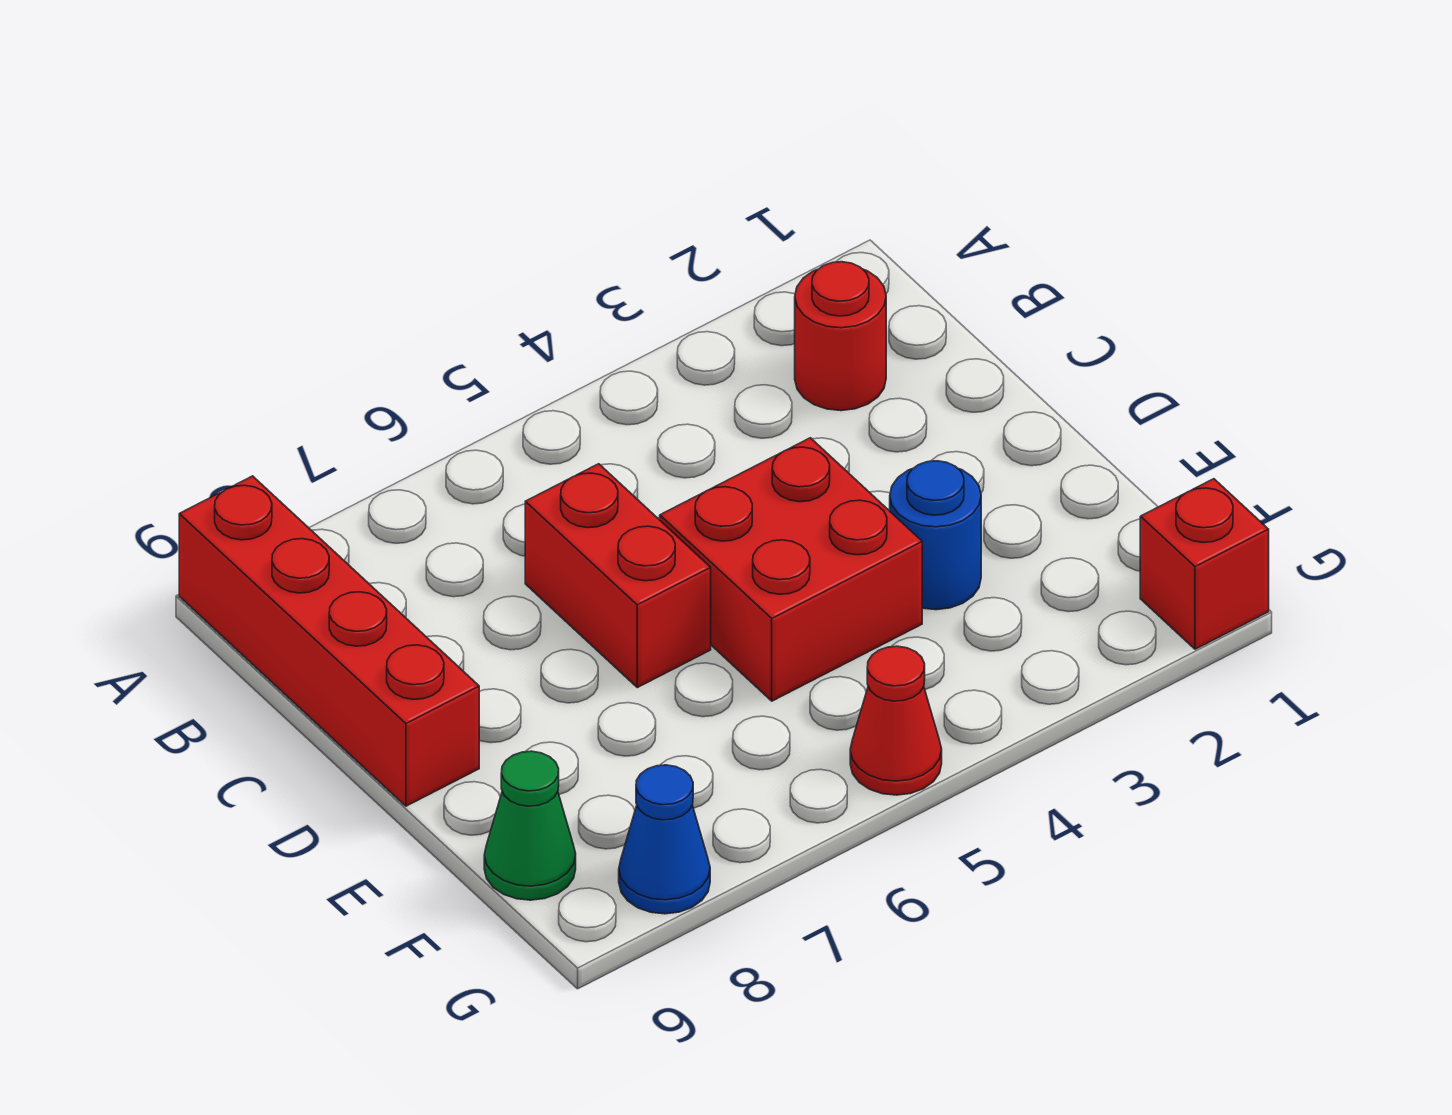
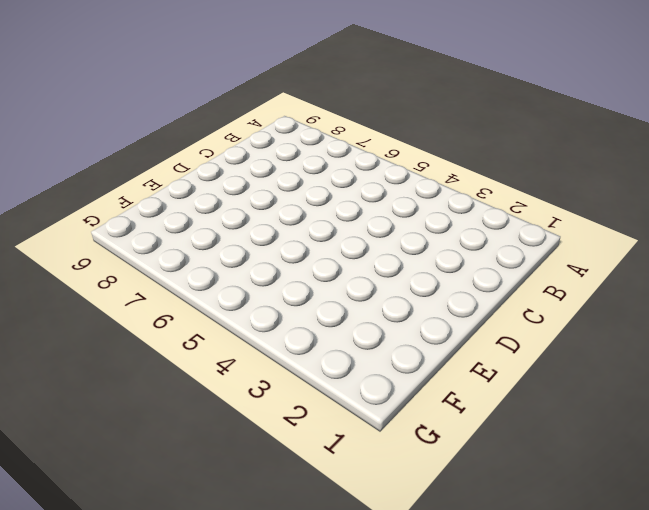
none -> red brick A9:D9 level 1
none -> red round brick B2 level 1

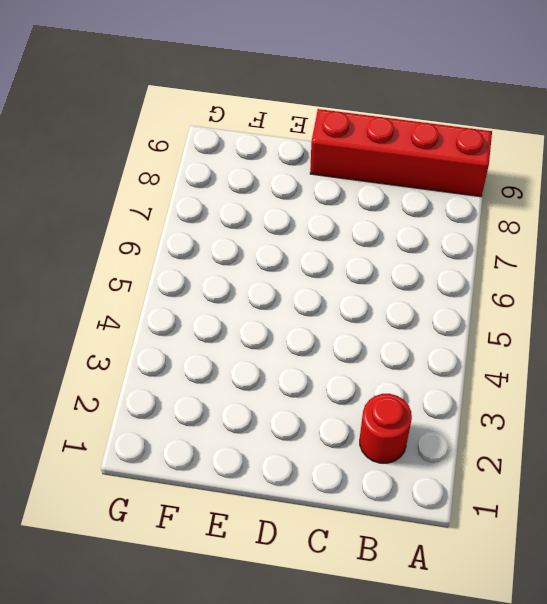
none -> red brick C6:D6 level 1
none -> red brick D4:E5 level 1

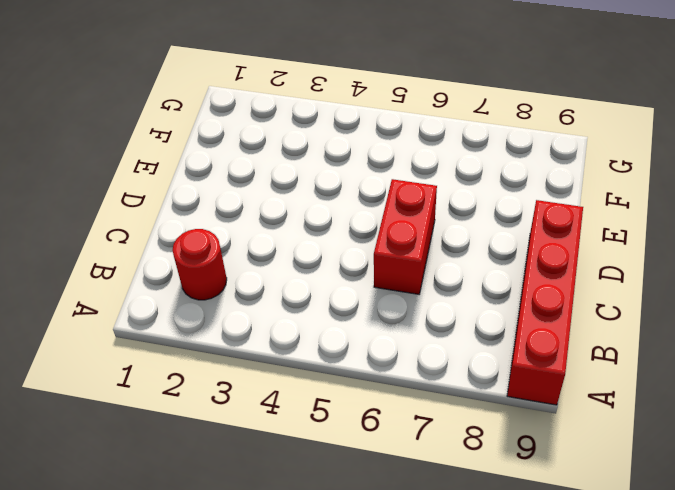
none -> red brick D4:E5 level 1
none -> blue round brick E3 level 1

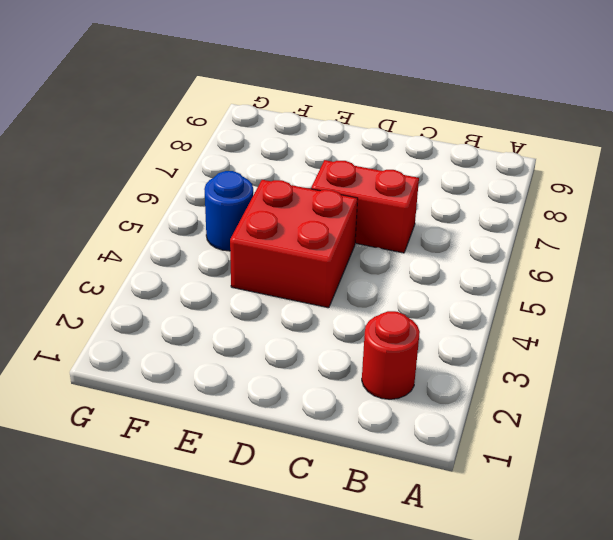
blue round brick F5 level 1 -> blue round brick E3 level 1
none -> red brick A9:D9 level 1
none -> green cone F9 level 1

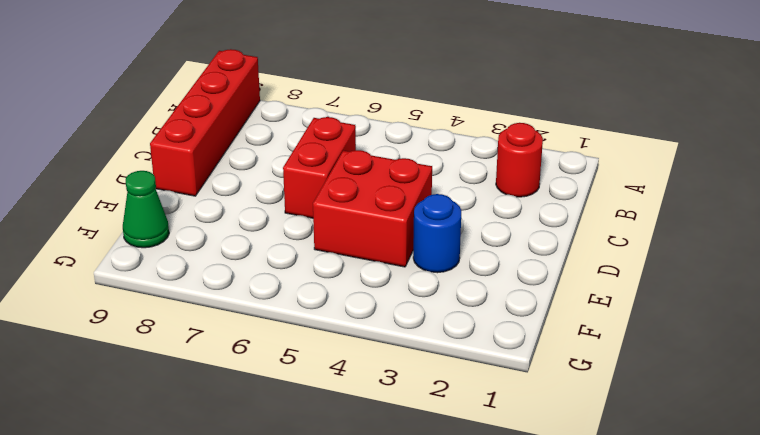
none -> red brick G1 level 1
none -> red cone G5 level 1

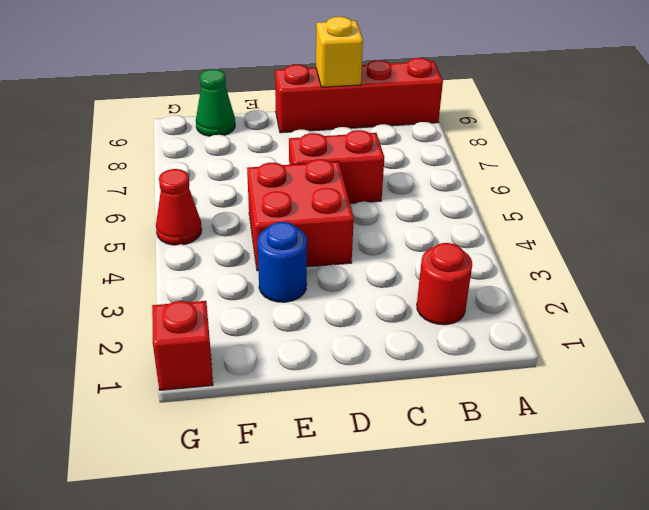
yellow brick C9 level 2 -> none
none -> blue cone G8 level 1

